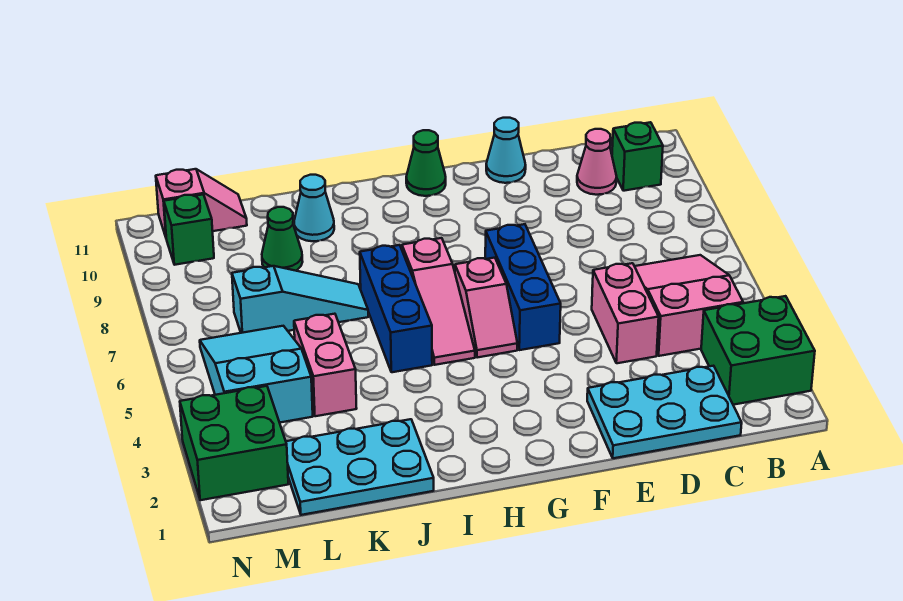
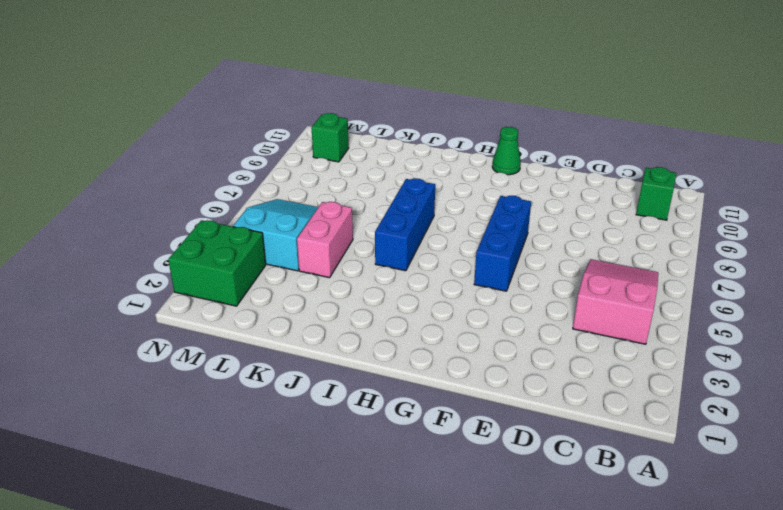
none -> green brick A2:B3 level 1
none -> cyan plate C1:E2 level 1
none -> pink cone C10 level 1

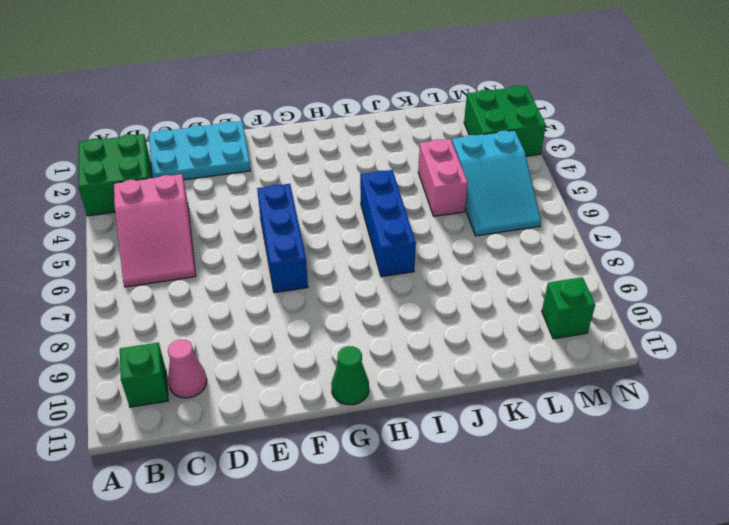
none -> pink brick D4:D5 level 1
none -> cyan cone E11 level 1
none -> pink slope G5:G6 level 1 top 6

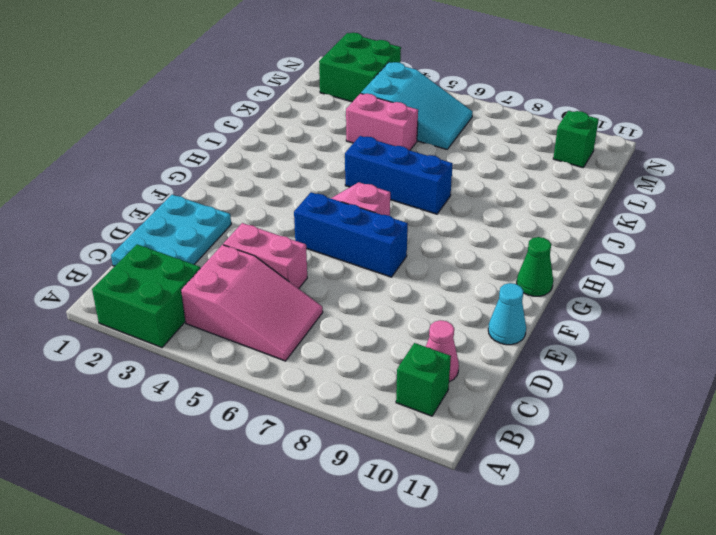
none -> pink slope H5:H7 level 1 top 7
none -> cyan plate J1:L2 level 1
none -> cyan slope J7:L7 level 1 top L

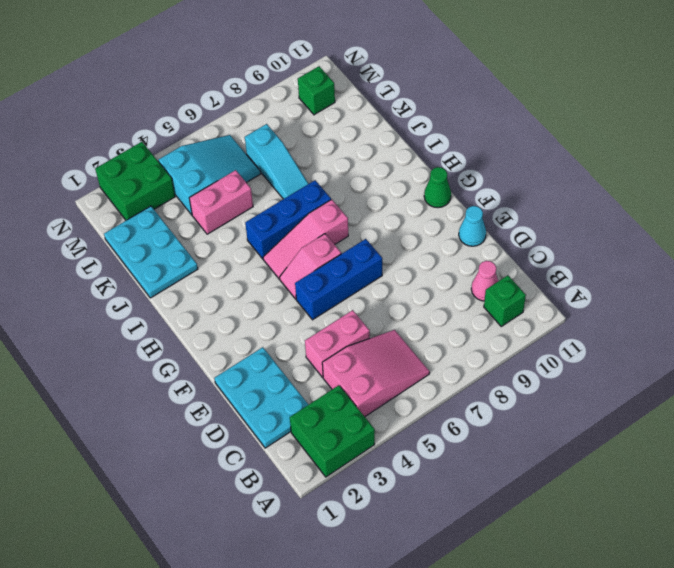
none -> cyan cone J10 level 1
none -> green cone K9 level 1
none -> pink slope L11:M11 level 1 top M

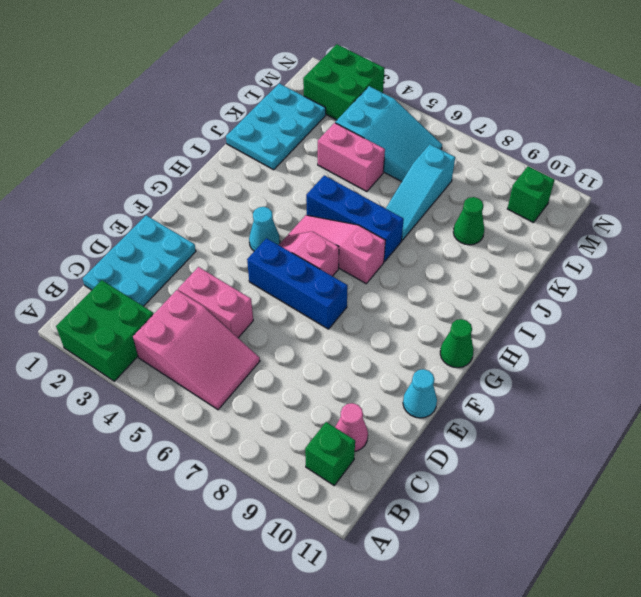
cyan cone G4 level 1 -> cyan cone J10 level 1
none -> pink slope L11:M11 level 1 top M

